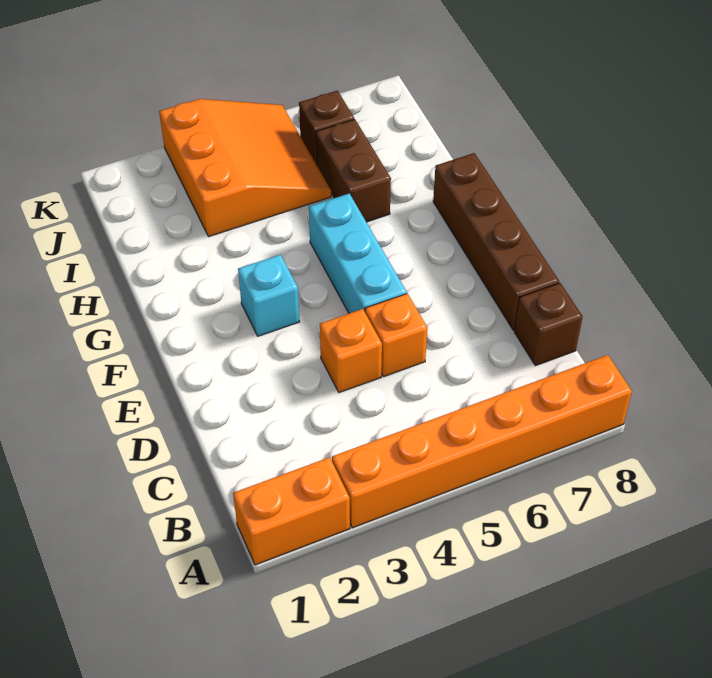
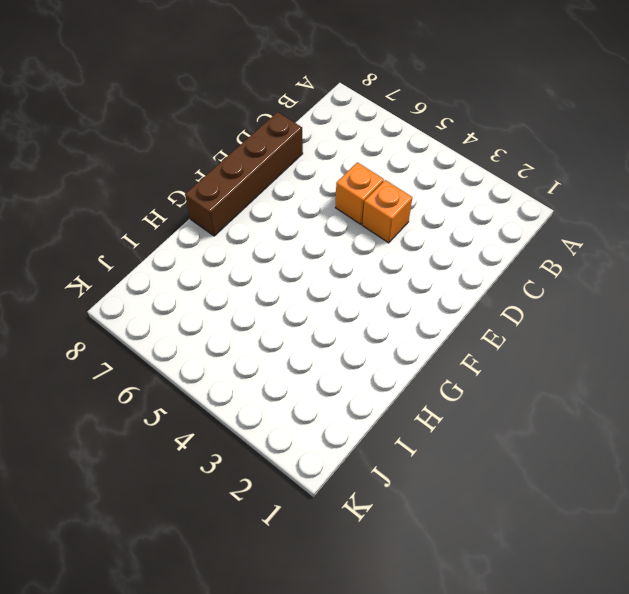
none -> orange brick A1:A2 level 1
none -> orange brick A3:A8 level 1

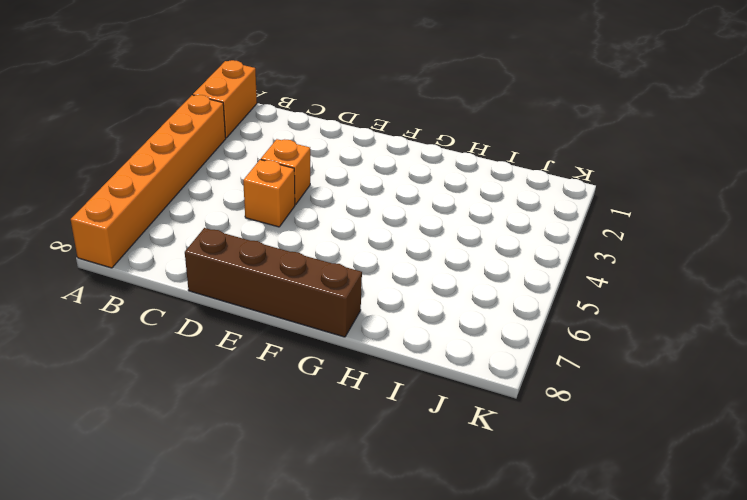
none -> brown brick C8 level 1
none -> cyan brick E5:G5 level 1

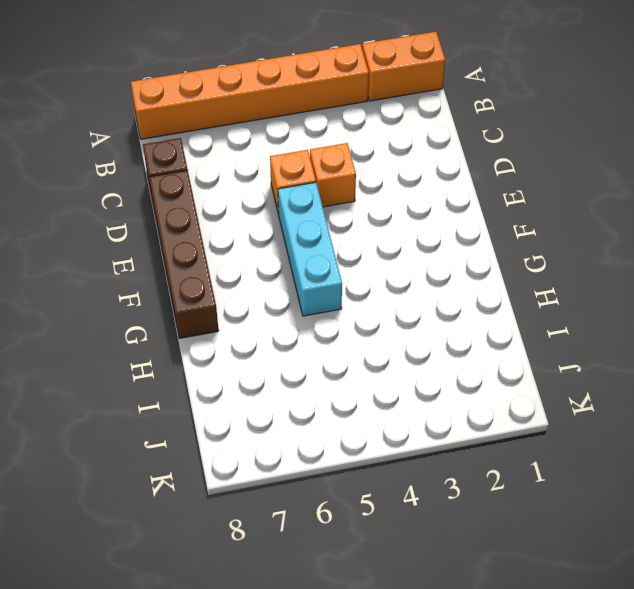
none -> cyan brick F3 level 1
none -> brown brick H6:I6 level 1

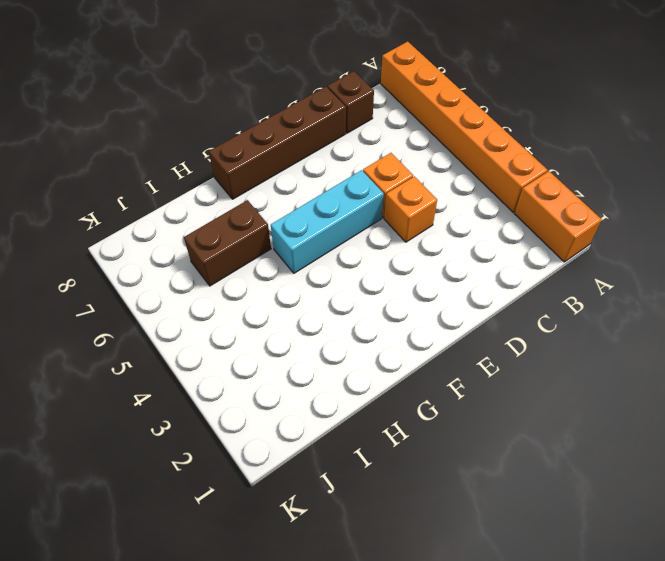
none -> cyan brick F3 level 1
none -> orange slope I3:K5 level 1 top 3

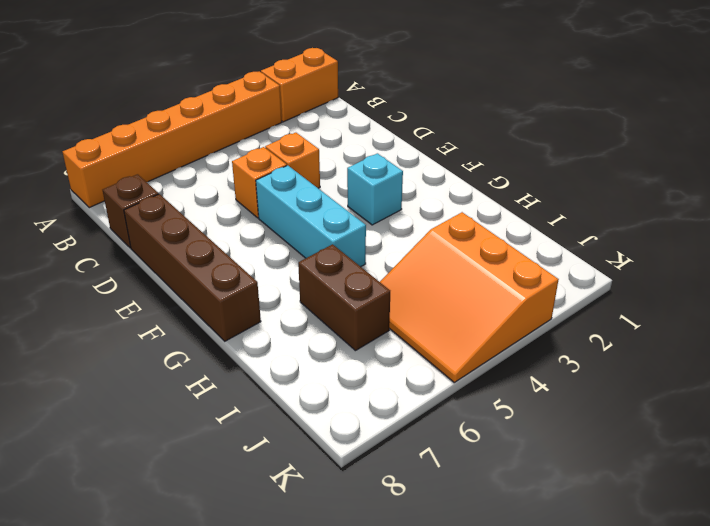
none -> brown brick J6 level 1

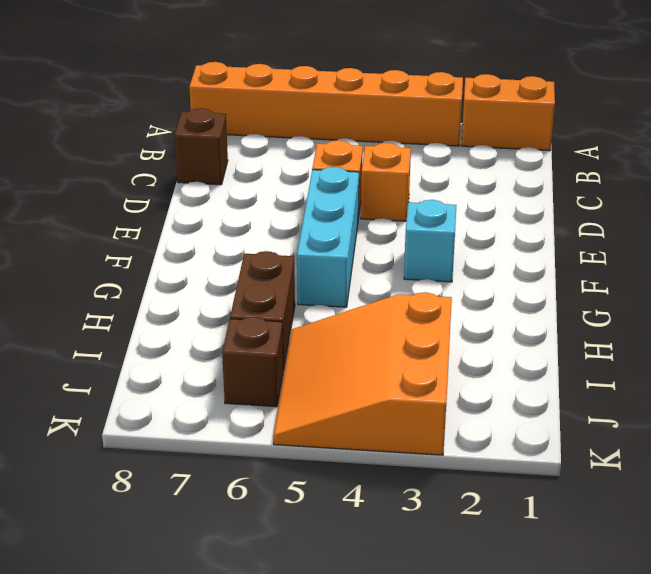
none -> brown brick D8:G8 level 1

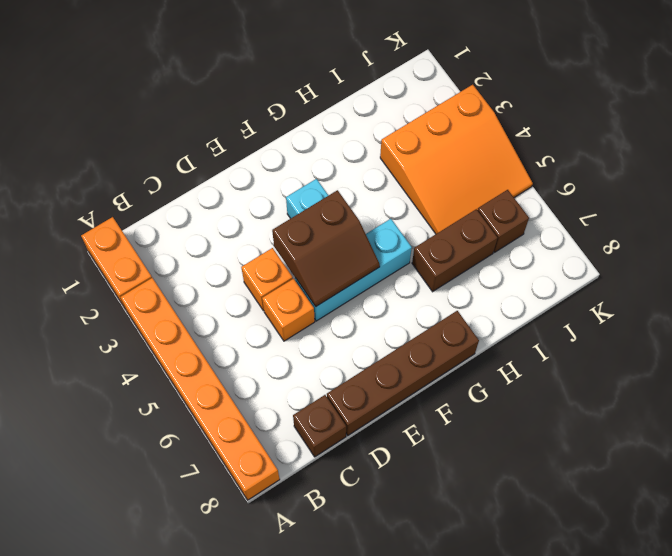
brown slope E4:F5 level 2 top 4 -> none

